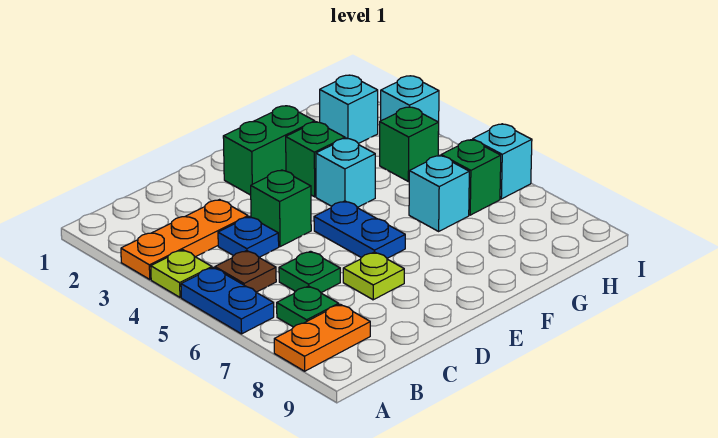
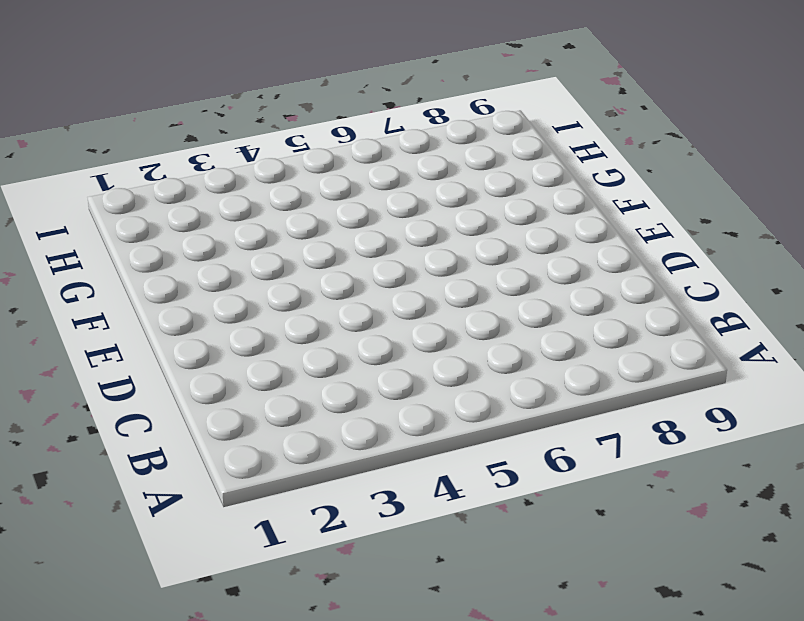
none -> orange plate A3:C3 level 1
none -> lime plate A4 level 1
none -> blue plate A5:A6 level 1

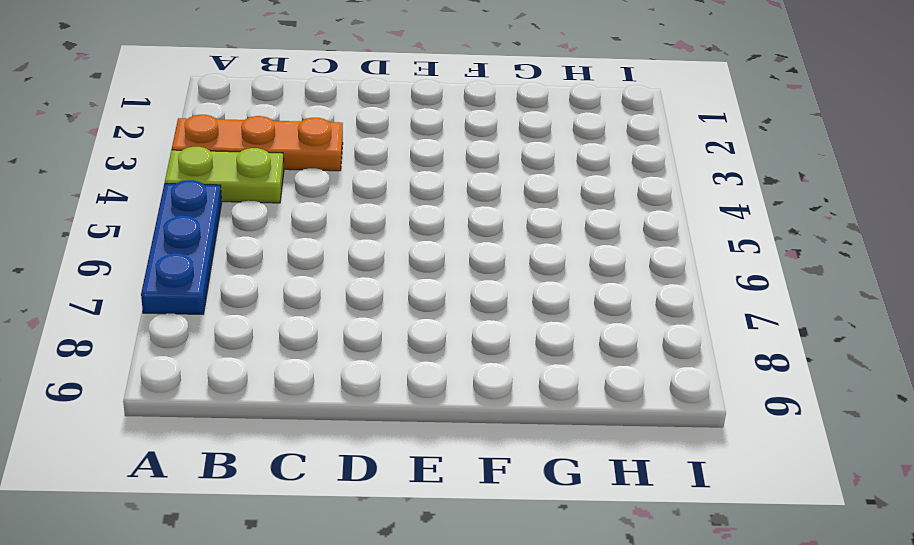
lime plate A4:B4 level 1 -> lime plate A4 level 1
blue plate A5:A7 level 1 -> blue plate A5:A6 level 1
none -> orange plate A8:B8 level 1
none -> brown plate B5 level 1
none -> green plate B7 level 1

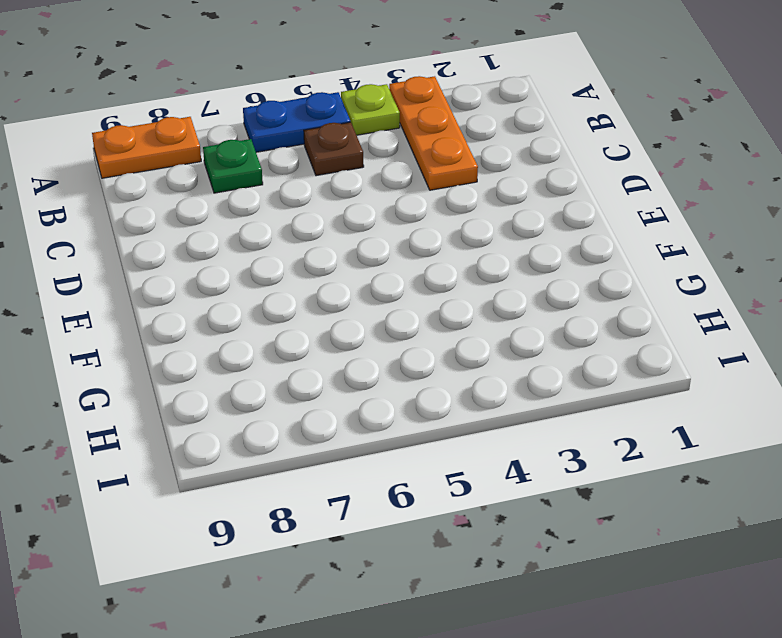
orange plate A8:A9 level 1 -> orange plate A8:B8 level 1
none -> blue plate C4 level 1
none -> green plate C6 level 1
none -> green brick D4 level 1

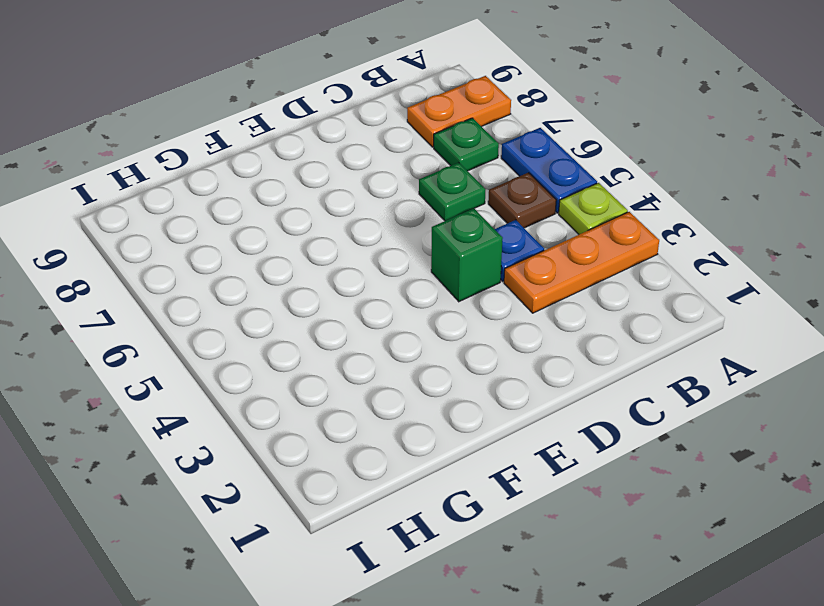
none -> lime plate D7 level 1
none -> green brick E2:F2 level 1
none -> blue plate E5:E6 level 1

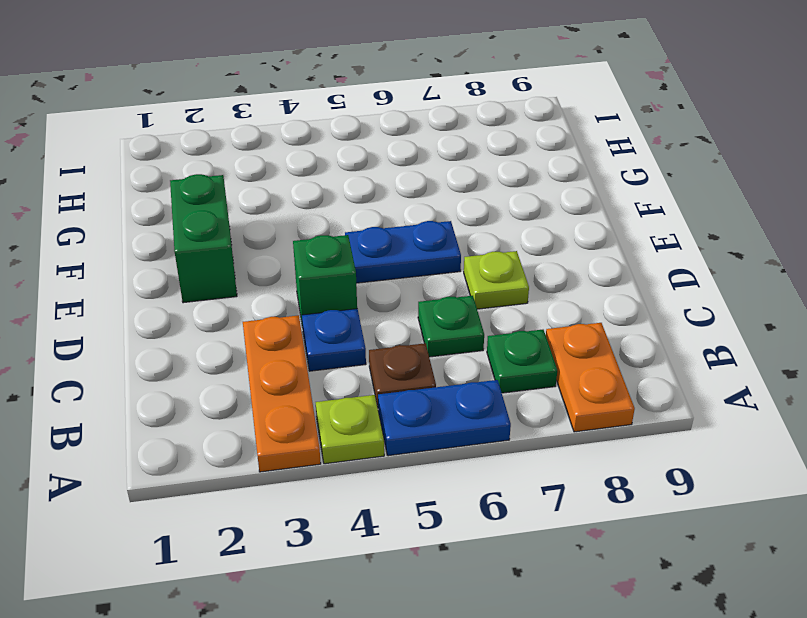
none -> green brick F3 level 1
none -> cyan brick F4 level 1
none -> cyan brick G6 level 1

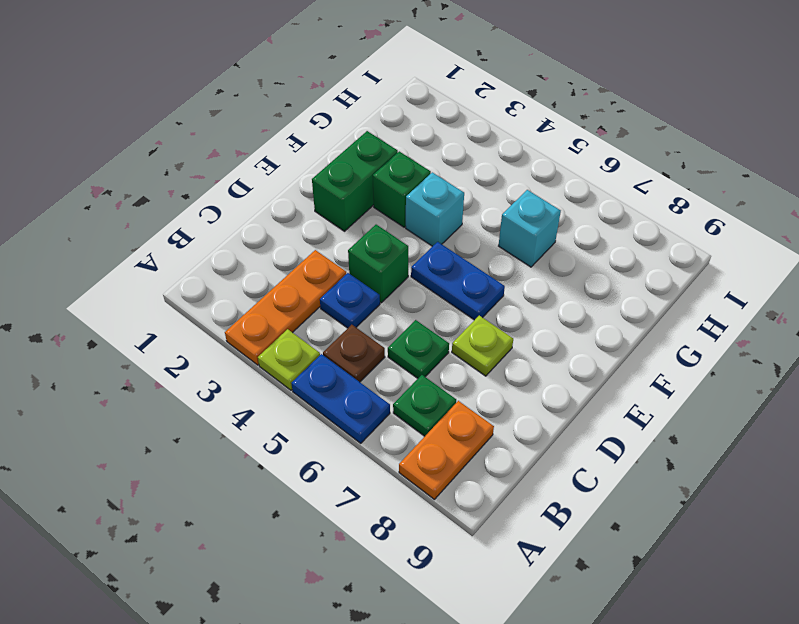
none -> cyan brick H2 level 1
none -> green brick H4 level 1
none -> green brick H6 level 1

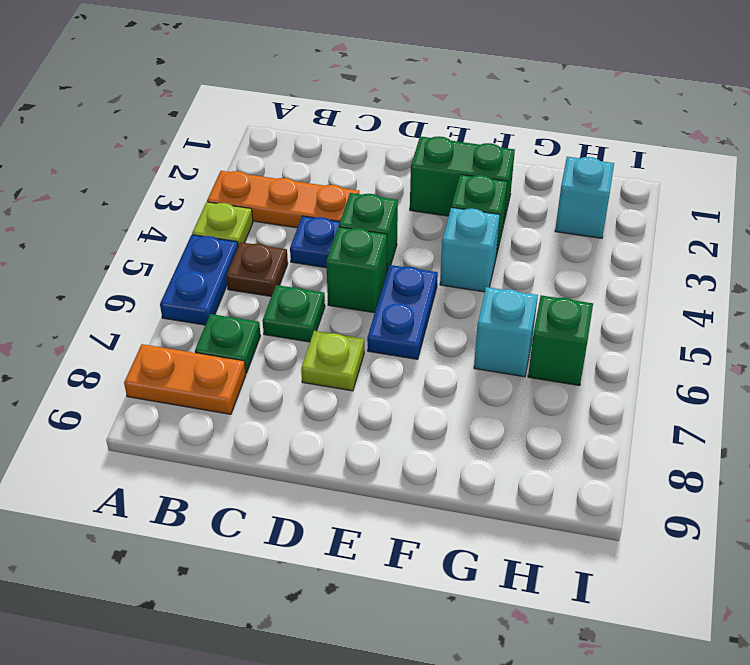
green brick D5 level 1 -> green brick H4 level 1
none -> cyan brick I3 level 1
none -> cyan brick I6 level 1

